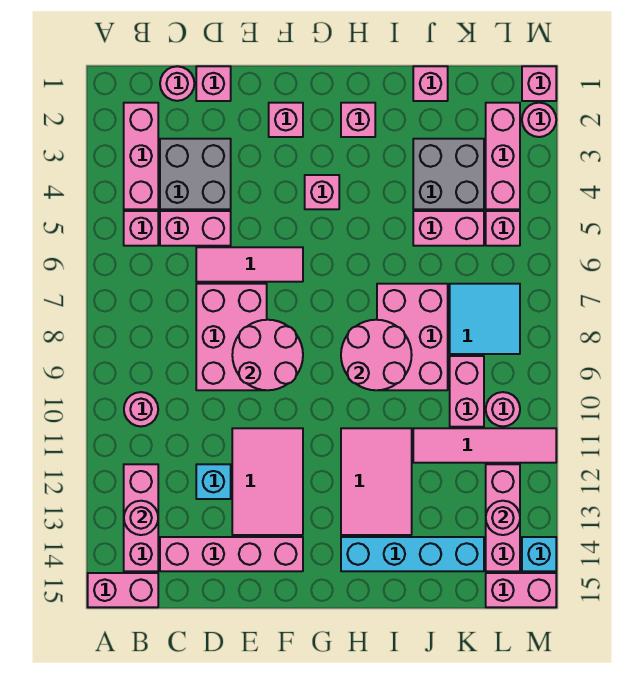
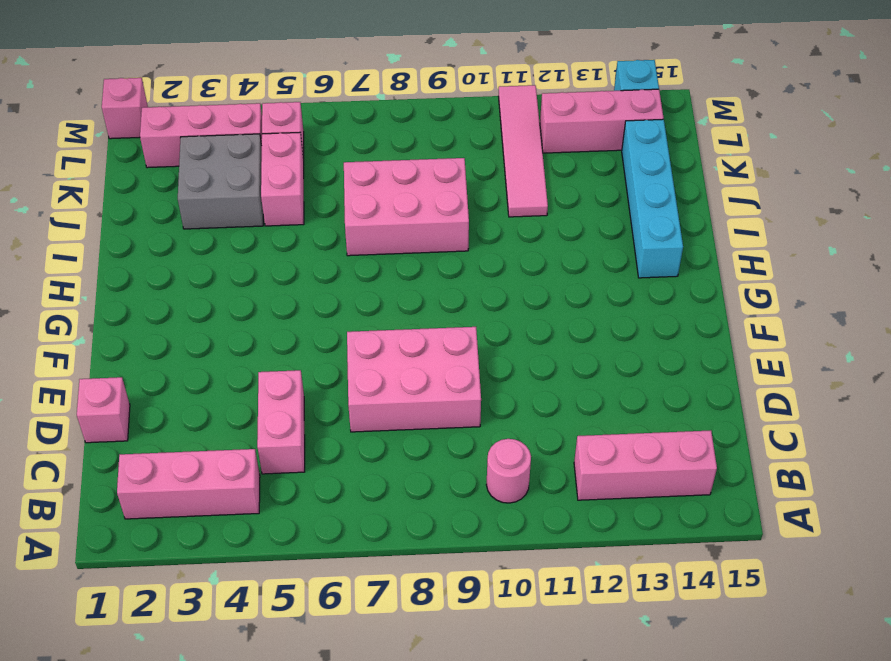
none -> pink brick A15:B15 level 1
none -> pink brick B5 level 1
none -> pink round brick C1 level 1
none -> grey brick C3:D4 level 1

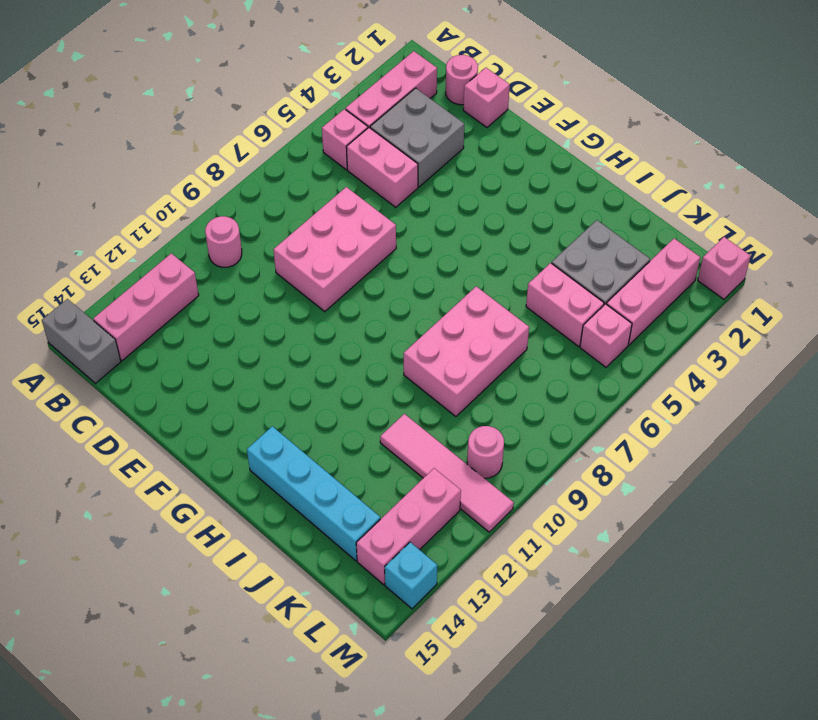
grey brick A15:B15 level 1 -> pink brick A15:B15 level 1
none -> pink brick C14:F14 level 1
none -> pink tile D6:F6 level 1
none -> cyan brick D12 level 1
none -> pink tile E11:F13 level 1

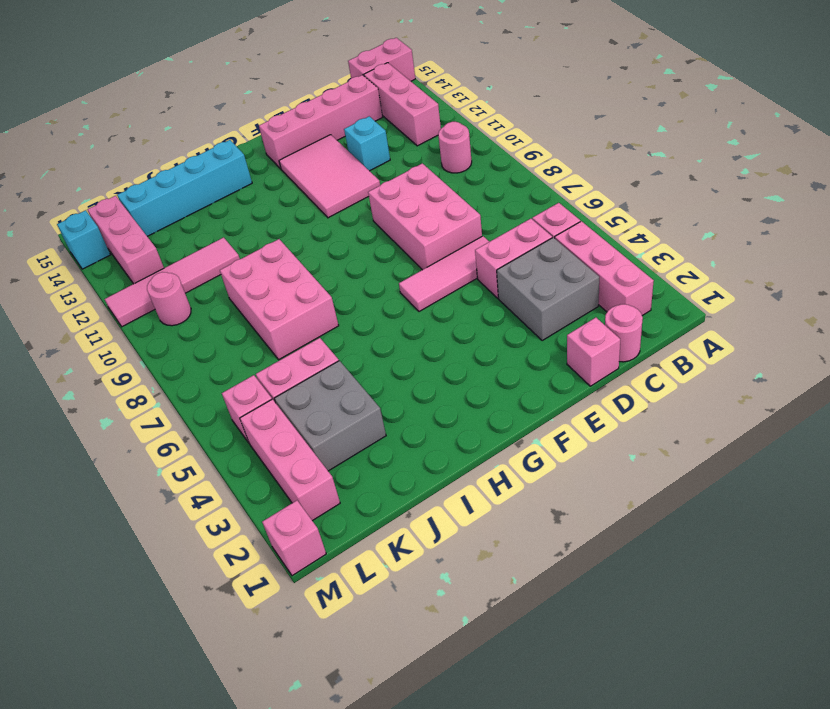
none -> pink brick F2 level 1
none -> pink brick G4 level 1
none -> pink brick H2 level 1
none -> pink tile H11:I13 level 1

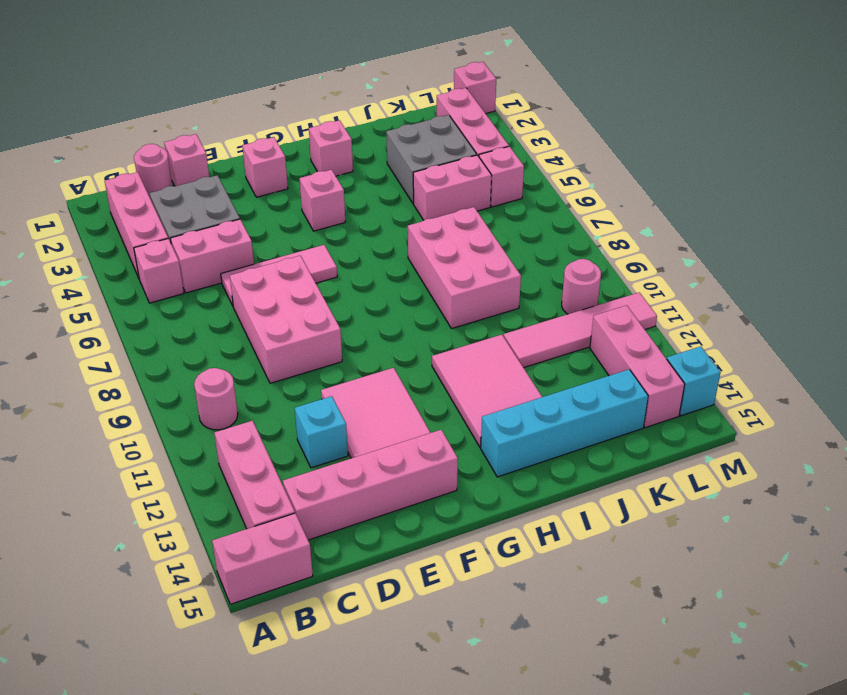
none -> pink brick J1 level 1
none -> cyan tile K7:L8 level 1
none -> pink brick K9:K10 level 1
none -> pink brick L15:M15 level 1

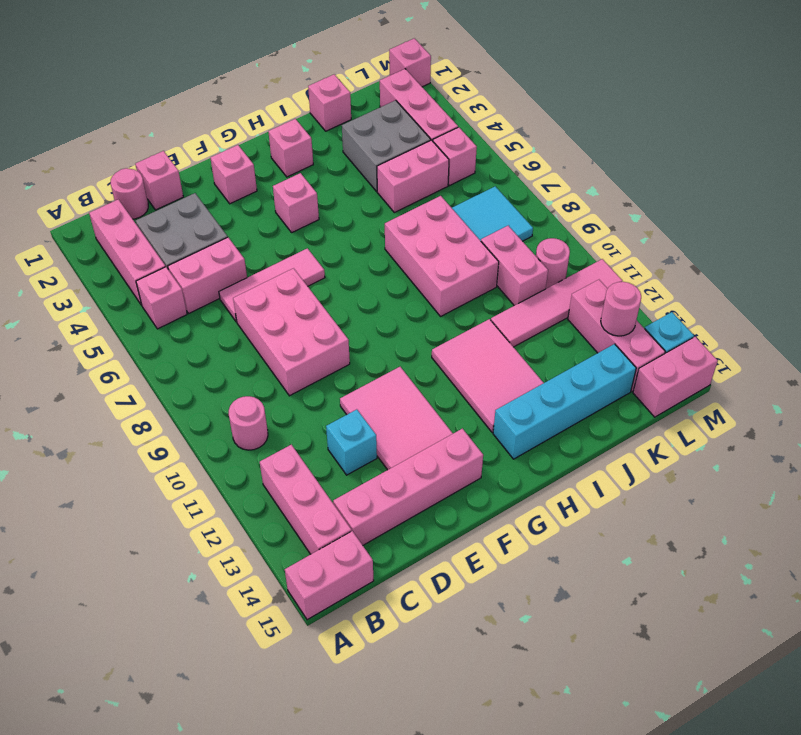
none -> pink round brick M2 level 1
none -> pink round brick B13 level 2
none -> pink round brick E8:F9 level 2
none -> pink round brick H8:I9 level 2

